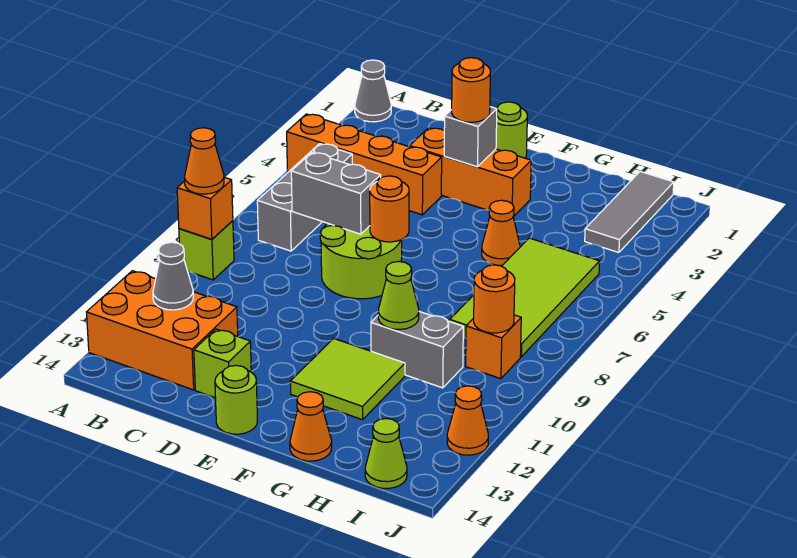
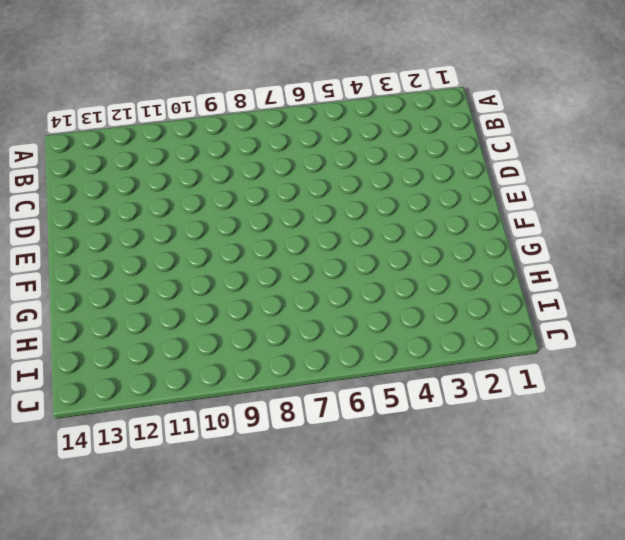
none -> grey cone A1 level 1
none -> orange brick A4:D4 level 1
none -> lime brick A9 level 1

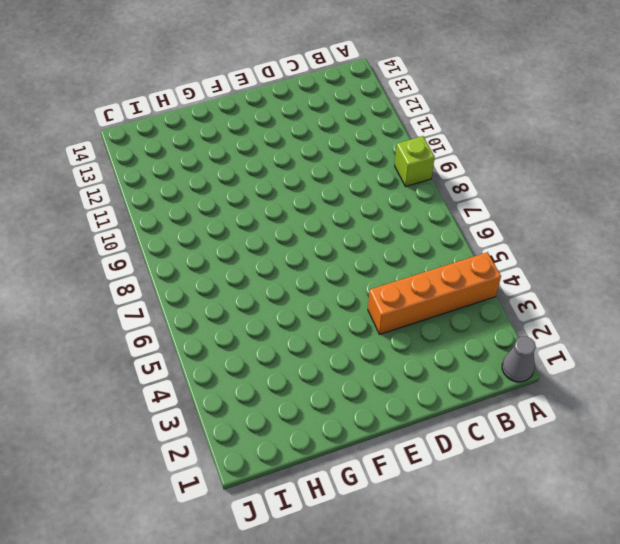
none -> orange brick A12:C13 level 1
none -> grey brick B5:B7 level 1
none -> orange brick D3:F3 level 1

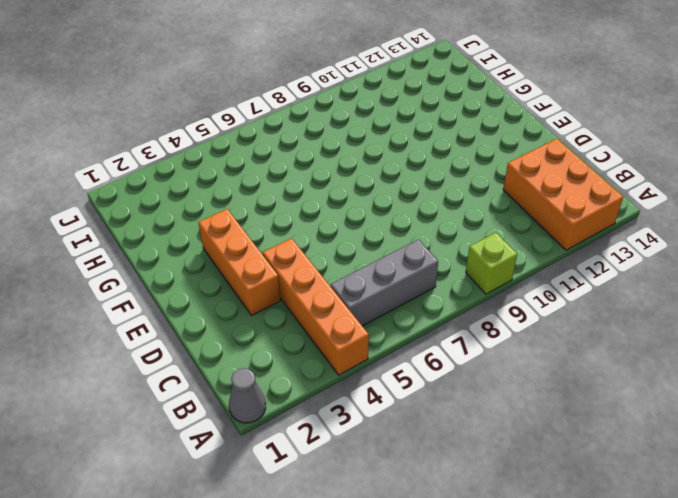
none -> lime round brick D7:E8 level 1
none -> lime brick D13 level 1
none -> lime round brick E1 level 1

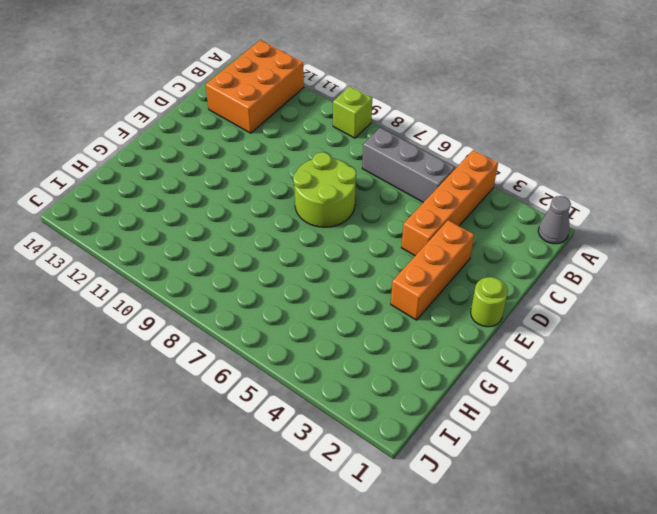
none -> lime brick D13 level 1
none -> lime round brick E14 level 1
none -> lime tile F11:G12 level 1

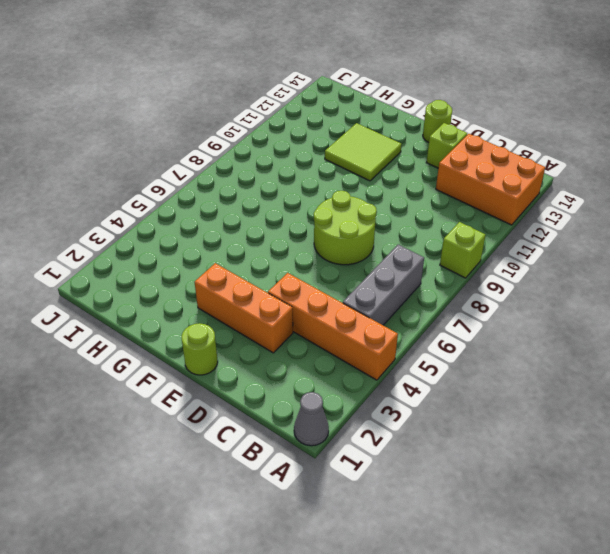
none -> orange cone G5 level 1
none -> grey brick G10:H10 level 1
none -> orange cone G14 level 1

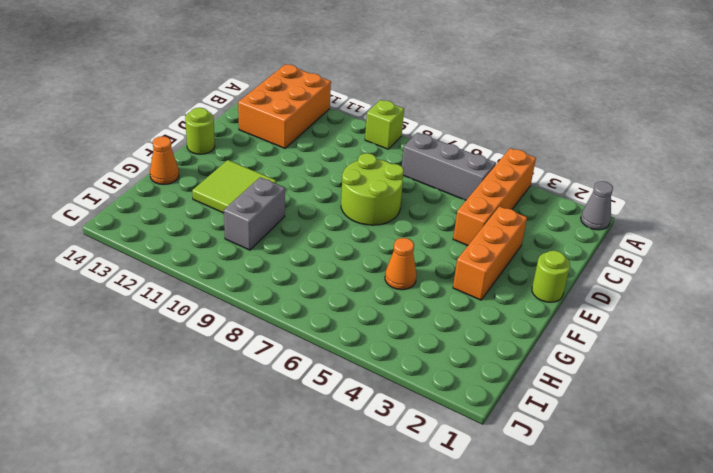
none -> lime brick D13 level 1
none -> lime tile H5:I8 level 1
none -> grey tile I1:I3 level 1

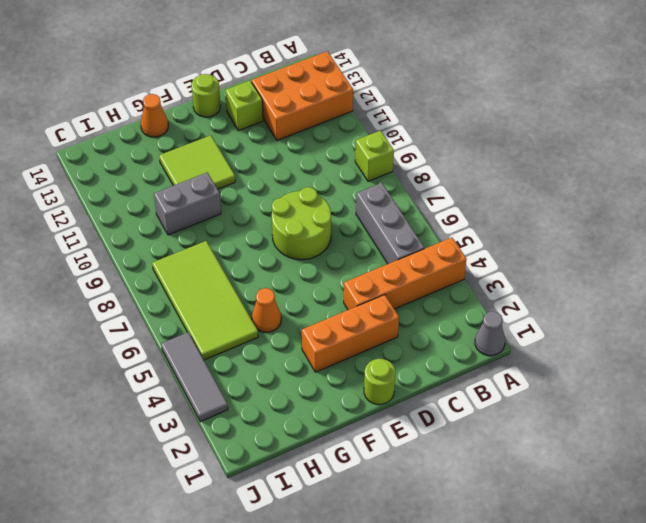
grey tile J3:J5 level 1 -> grey tile I1:I3 level 1
none -> orange brick I9 level 1
none -> lime cone I14 level 1
none -> orange cone J12 level 1

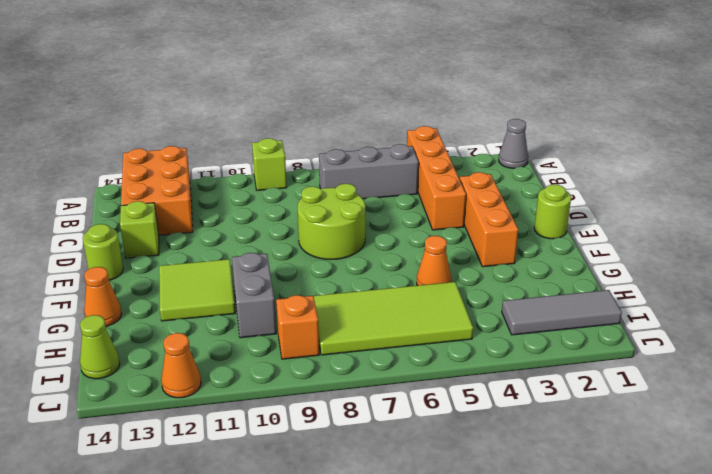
none -> orange brick A9 level 2
none -> grey cone B12 level 2
none -> grey brick C7:D7 level 2

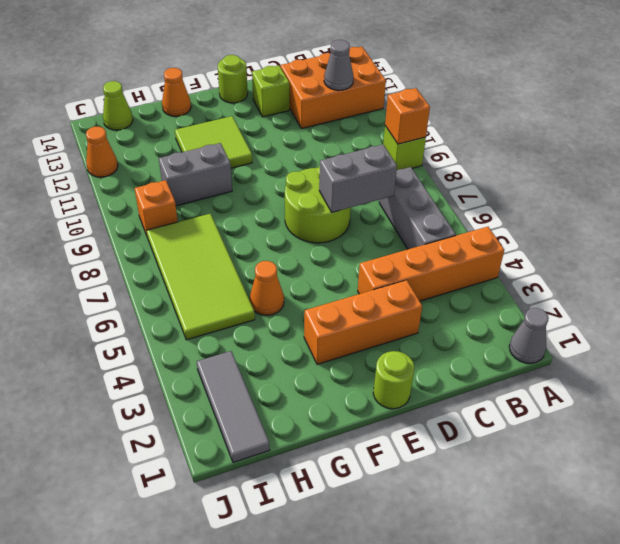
none -> grey brick E3 level 2
none -> orange round brick E7 level 2
none -> lime cone G10 level 2

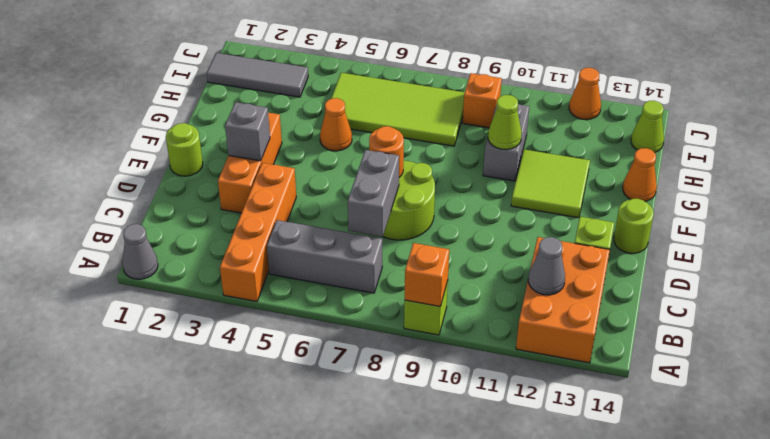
none -> orange round brick I9 level 2
none -> orange cone A9 level 3
none -> orange round brick E3 level 3

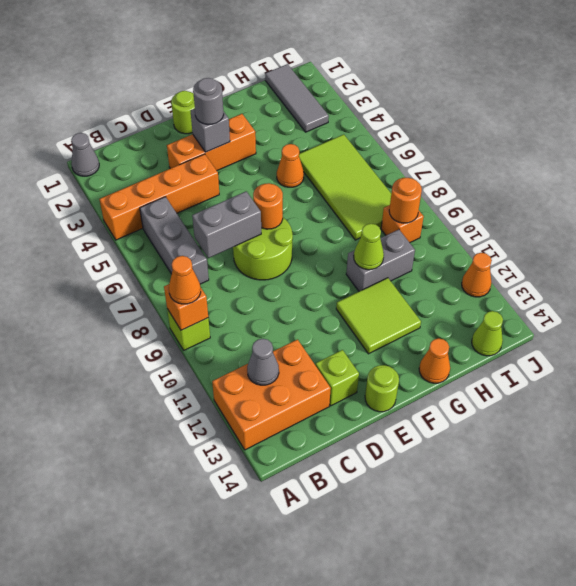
grey round brick E3 level 3 -> orange round brick E3 level 3

